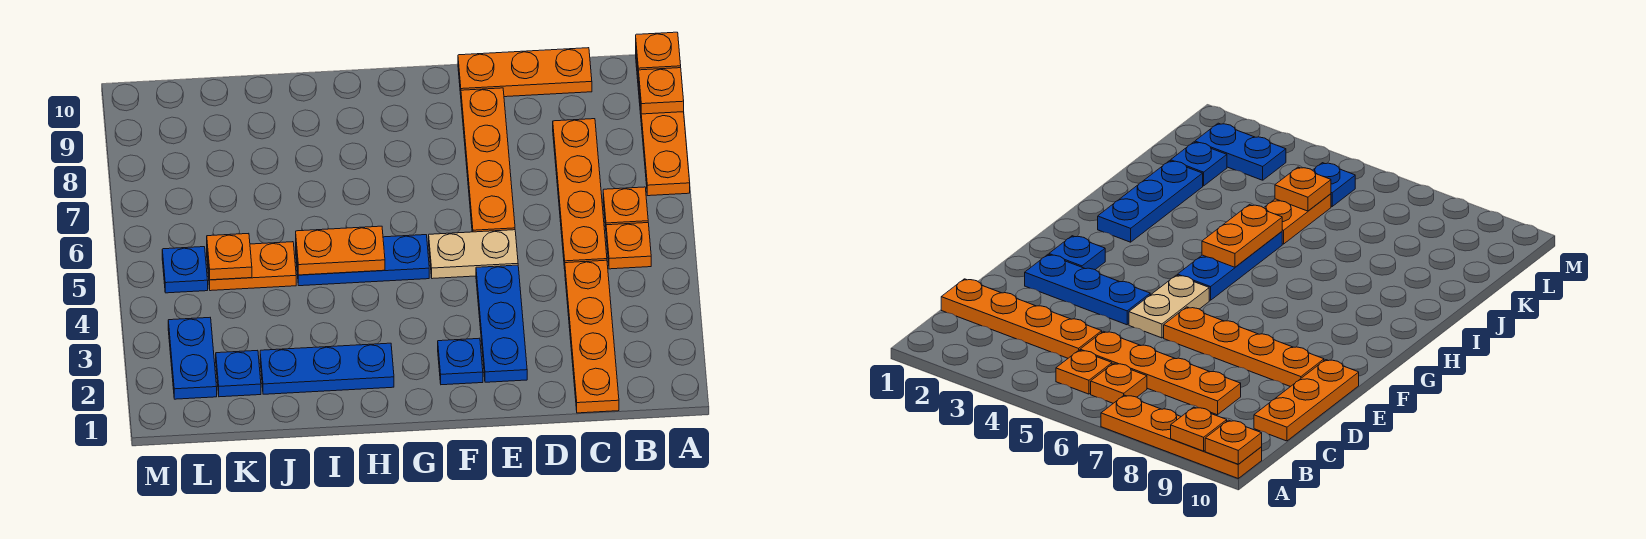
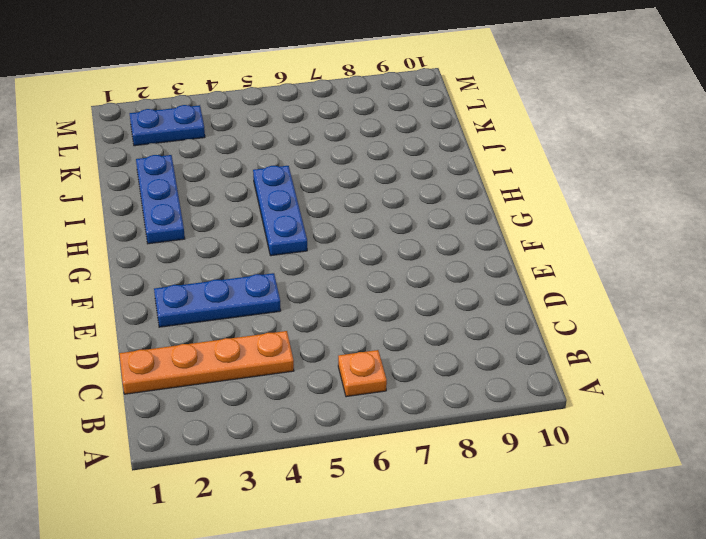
none -> orange plate A7:A10 level 1
none -> orange plate B5 level 1
none -> orange plate C5:C8 level 1

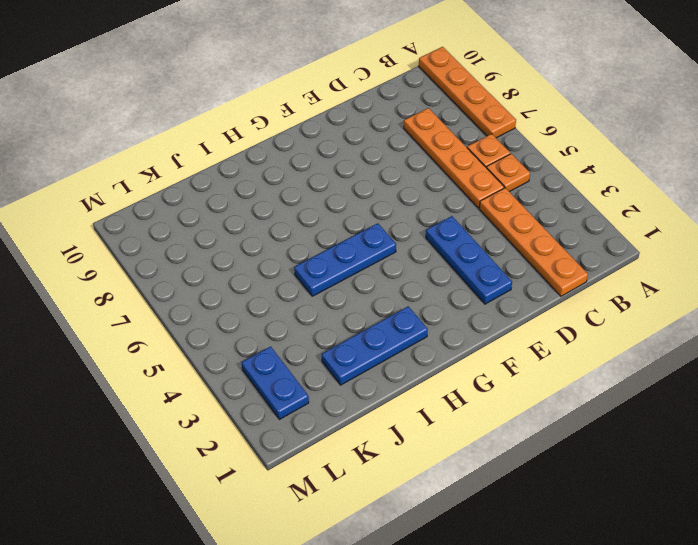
none -> orange plate C10:E10 level 1
none -> tan plate E5:F5 level 1
none -> orange plate E6:E9 level 1

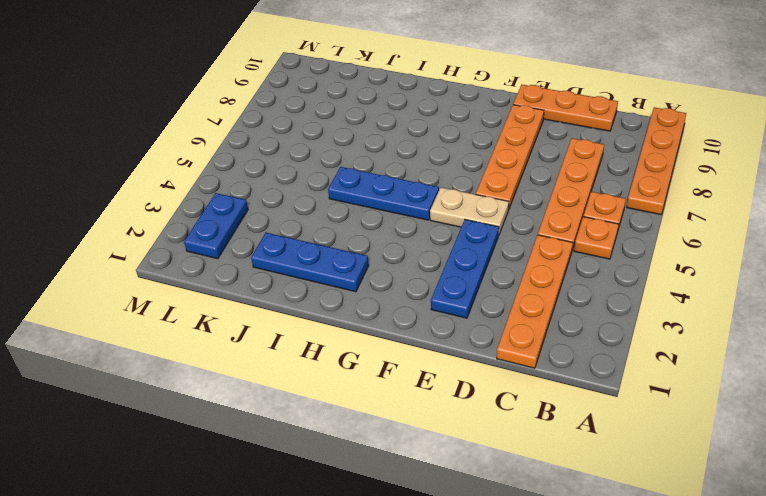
none -> blue plate F2 level 1
none -> orange plate J5:K5 level 1
none -> blue plate K2 level 1

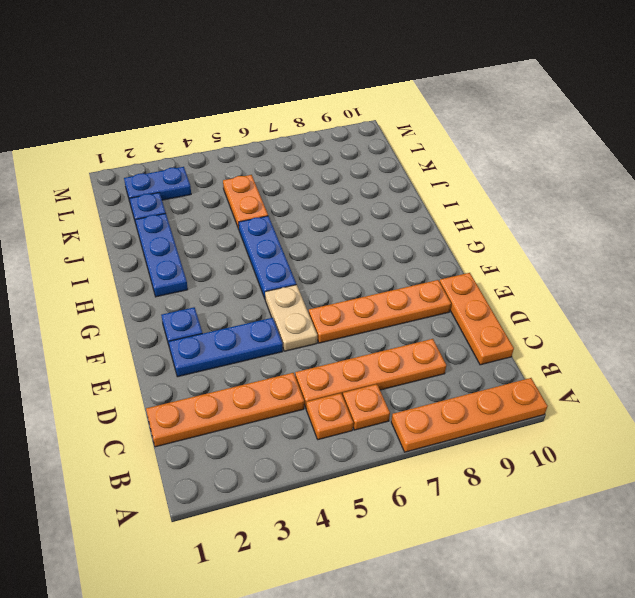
none -> blue plate L5 level 1
none -> orange plate A9 level 2
none -> orange plate A10 level 2

